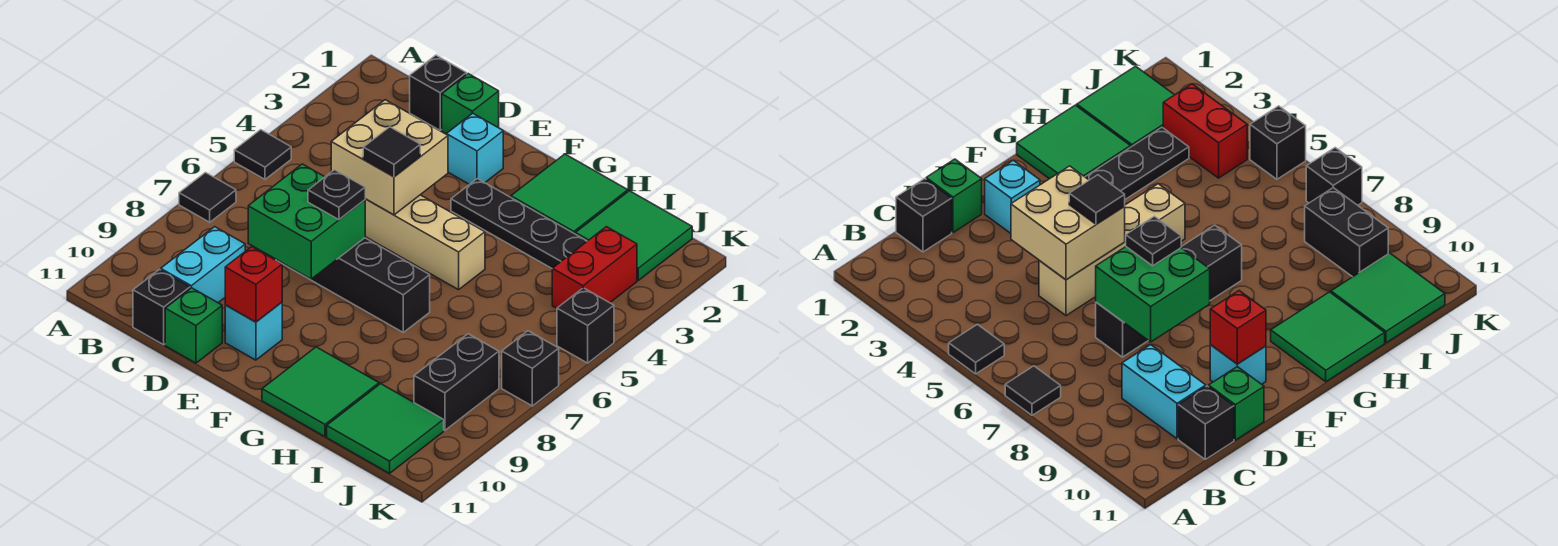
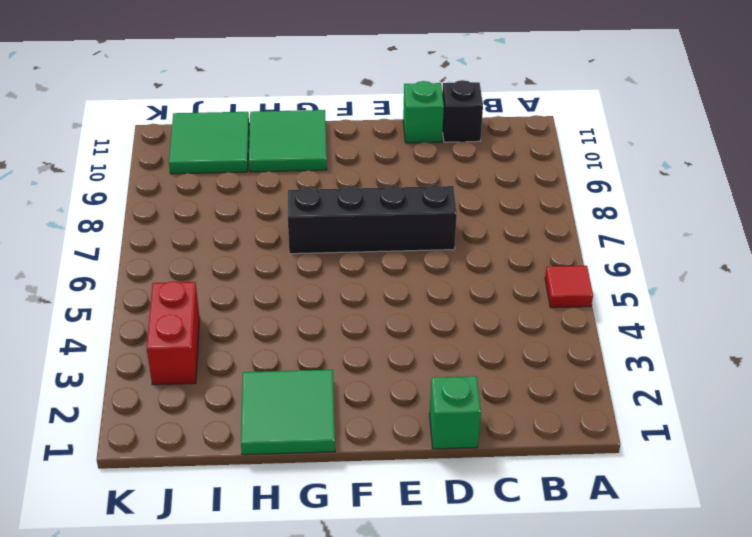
red tile A5 level 1 -> black tile A5 level 1
none -> black tile A7 level 1
none -> black brick C1 level 1
none -> cyan brick C9:C10 level 1

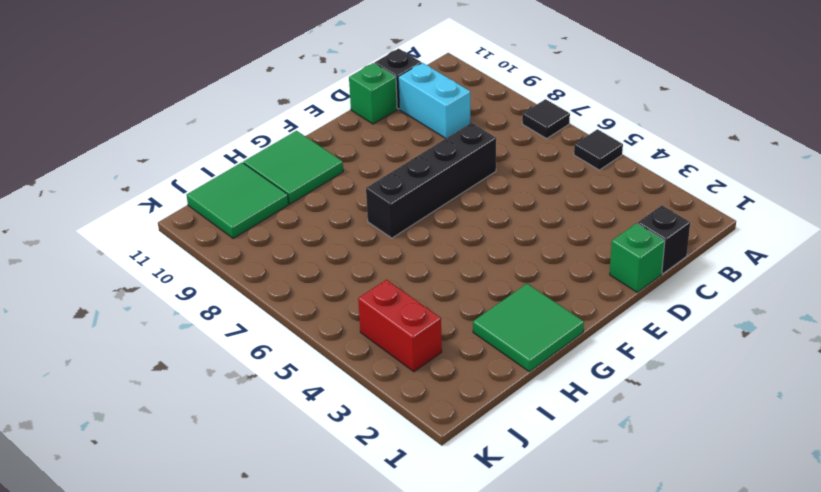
none -> tan brick D5:G5 level 1
none -> cyan brick E2 level 1
none -> cyan brick E10 level 1

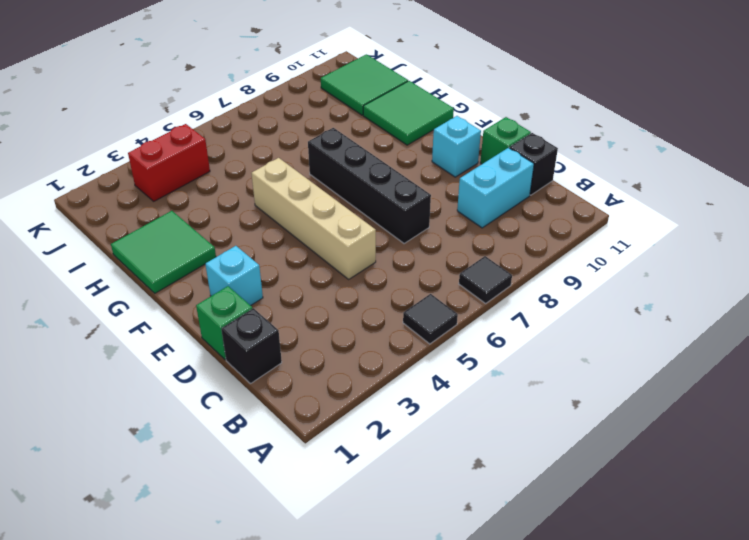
none -> black plate F3:I3 level 1
none -> green tile I1:J2 level 1
none -> black brick J8:J9 level 1

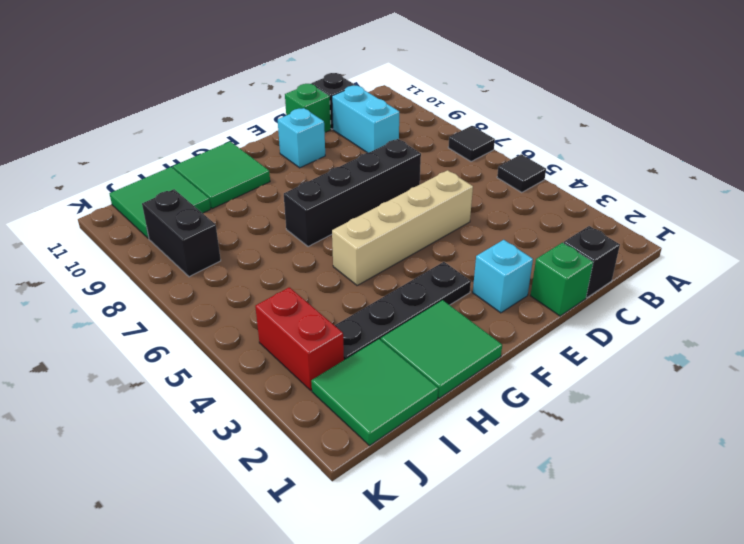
none -> black brick K5 level 1
none -> black brick K7 level 1
none -> tan brick D4:E5 level 2

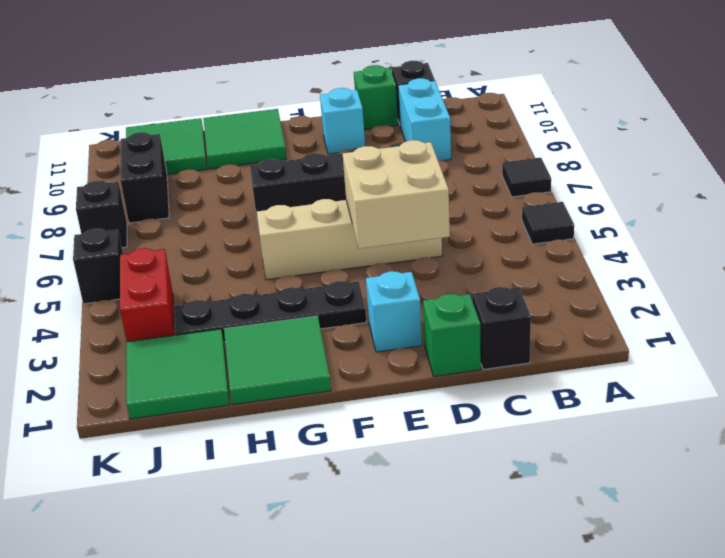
none -> green brick D7:E8 level 2
none -> red brick E10 level 2
none -> black tile E5 level 3

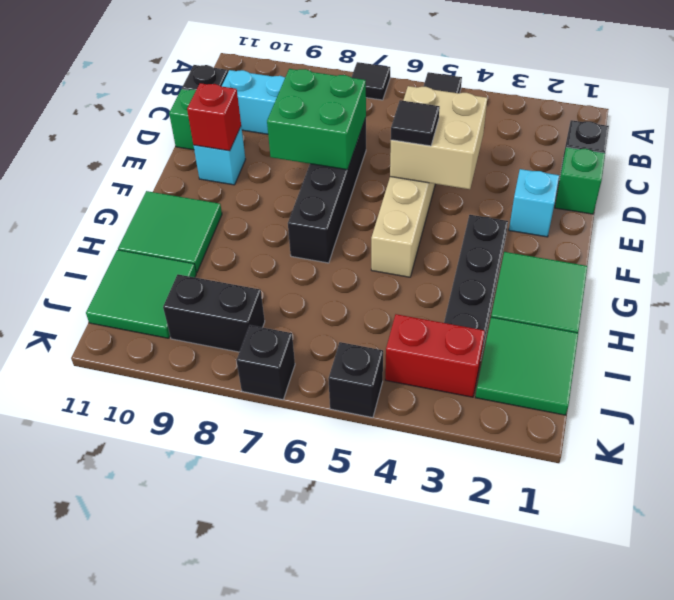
none -> black plate E7 level 3

